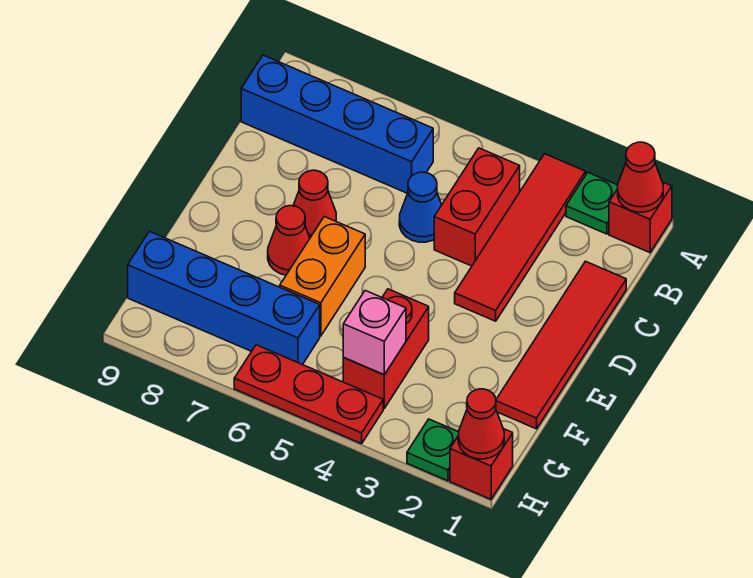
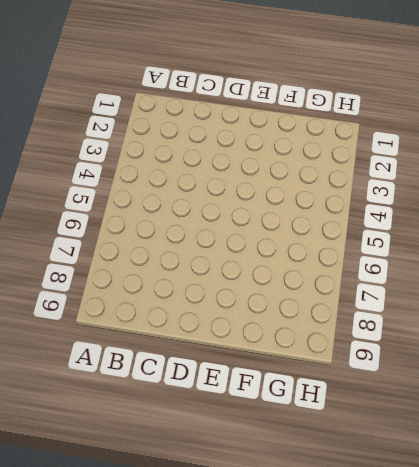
none -> red brick A1 level 1
none -> green plate A2 level 1
none -> red tile A3:D3 level 1

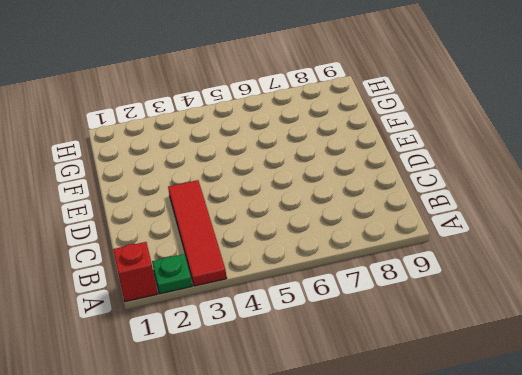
none -> red brick B4:C4 level 1
none -> blue brick B6:B9 level 1
none -> red tile C1:F1 level 1

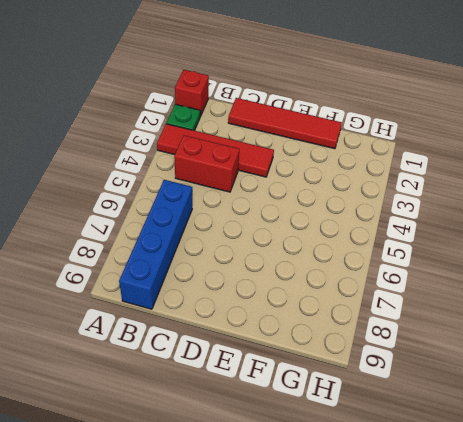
none -> blue cone C5 level 1
none -> red cone D7 level 1
none -> orange brick E6:F6 level 1

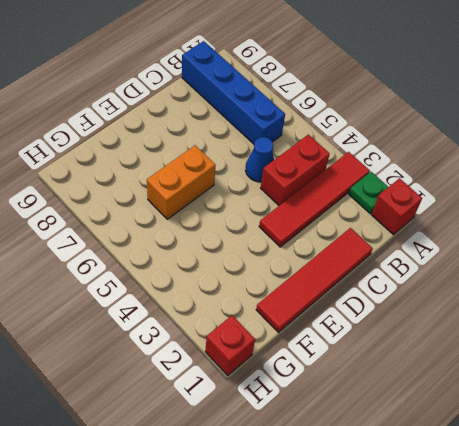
none -> red cone D7 level 1
none -> red cone E7 level 1
none -> red brick F4:G4 level 1

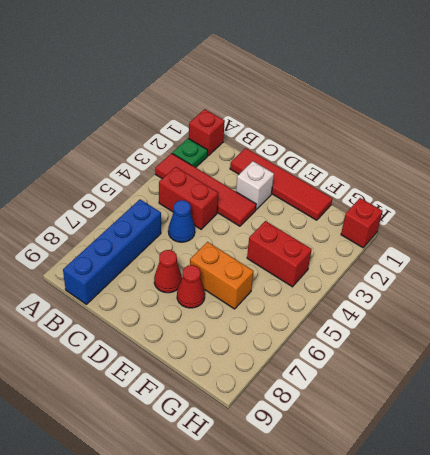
white brick D2 level 1 -> none
none -> blue brick G6:G9 level 1
none -> green plate H2 level 1
none -> red plate H4:H6 level 1

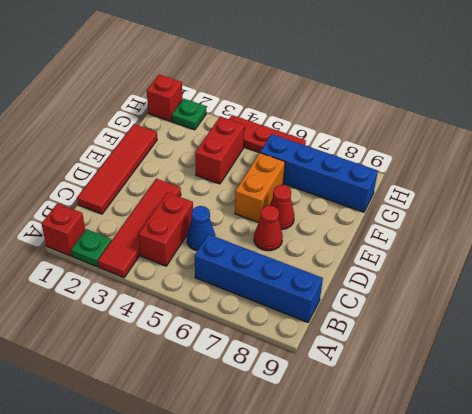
none -> red cone A1 level 2
none -> pink brick G4 level 2
none -> red cone H1 level 2

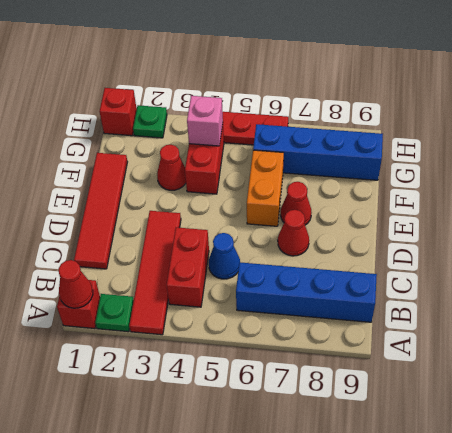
red cone F3 level 1 -> red cone H1 level 2

